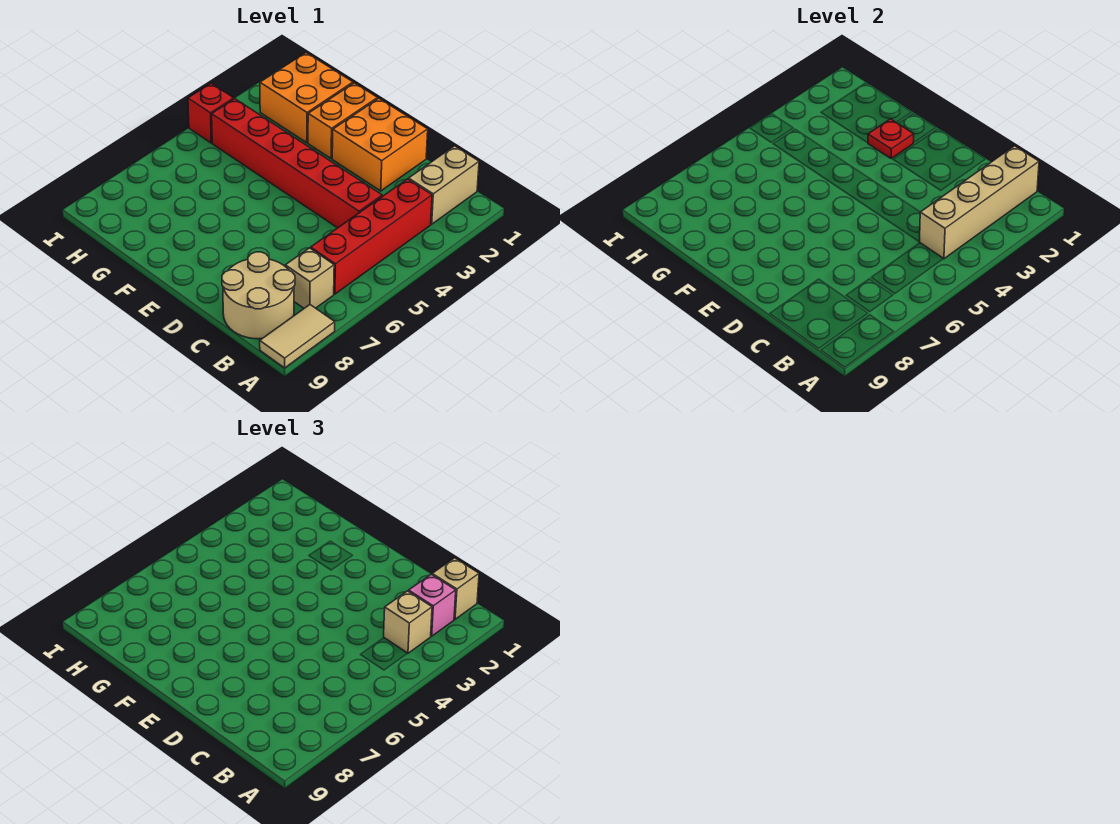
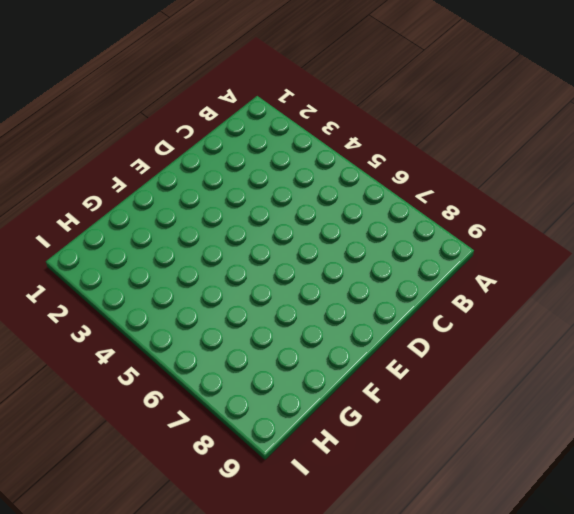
none -> tan tile A8:A9 level 1
none -> tan brick B1:B2 level 1
none -> red brick B3:B6 level 1

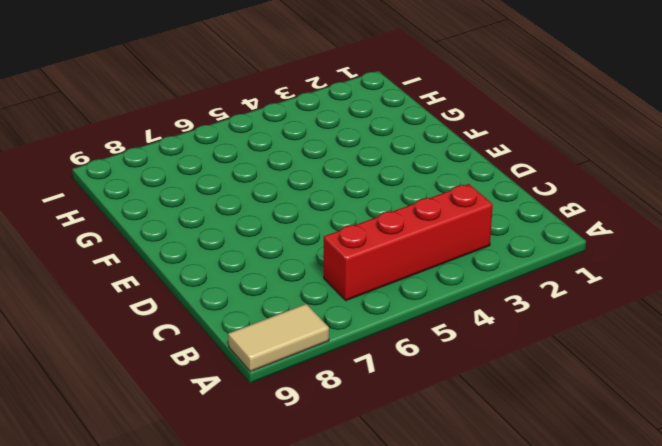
none -> tan brick B1:B2 level 1
none -> tan brick B7 level 1
none -> tan round brick B8:C9 level 1

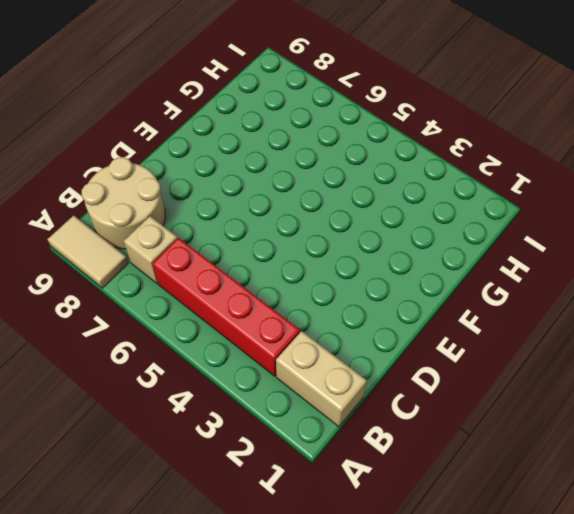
none -> red brick C4:H4 level 1
none -> orange brick D1:E2 level 1
none -> orange brick F1:F2 level 1

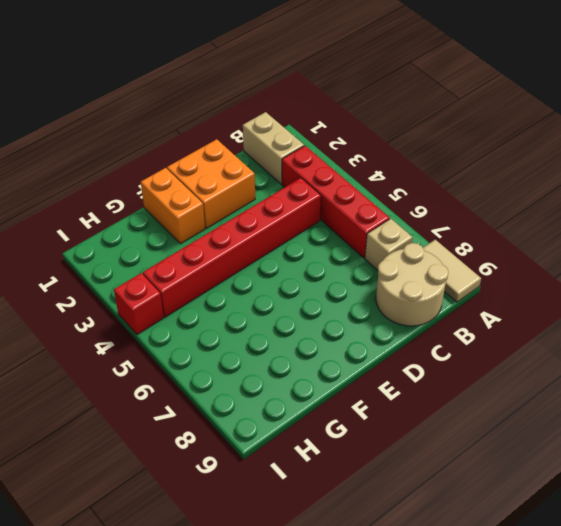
none -> orange brick G1:H2 level 1
none -> tan brick B1:B4 level 2
none -> red plate F2 level 2

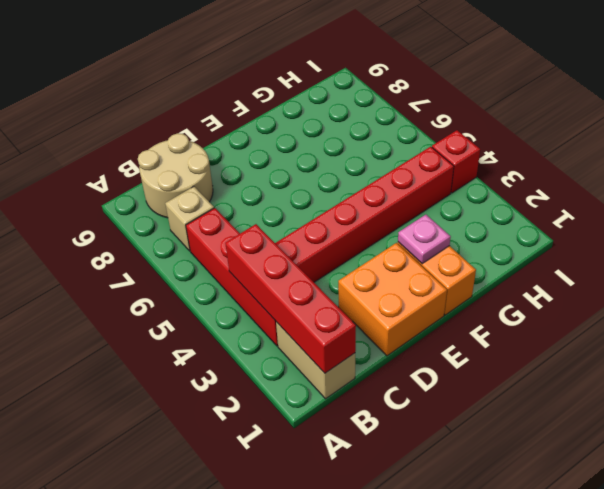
red brick B1:B4 level 2 -> tan brick B1:B4 level 2
pink plate F2 level 2 -> red plate F2 level 2
none -> tan tile A8:A9 level 1
none -> orange brick G1:H2 level 1
none -> tan brick B1 level 3

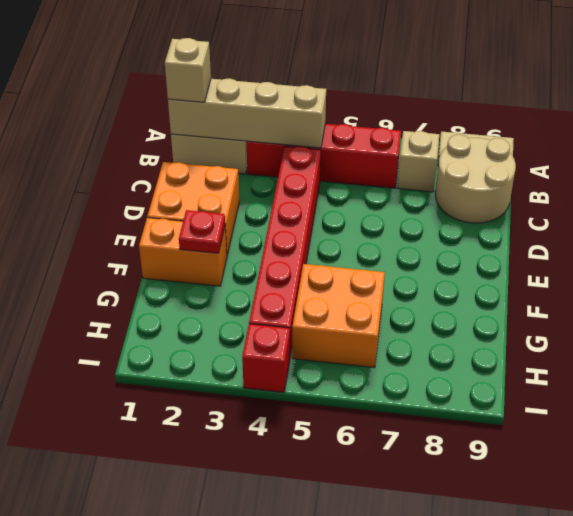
orange brick G5:H6 level 1 -> orange brick G1:H2 level 1
none -> pink brick B2 level 3
none -> tan brick B3 level 3

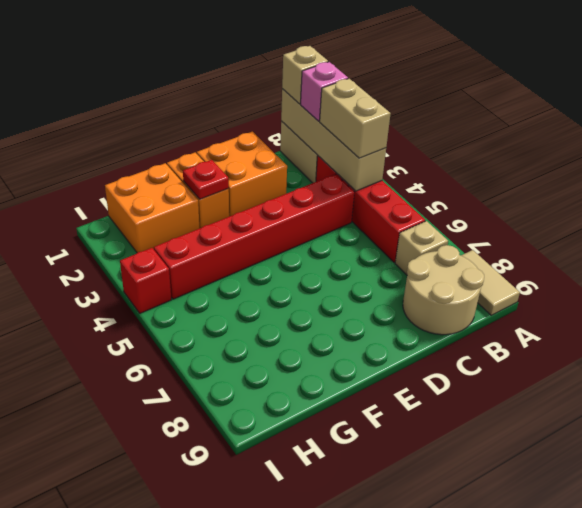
tan brick B3:B4 level 3 -> tan brick B3 level 3

